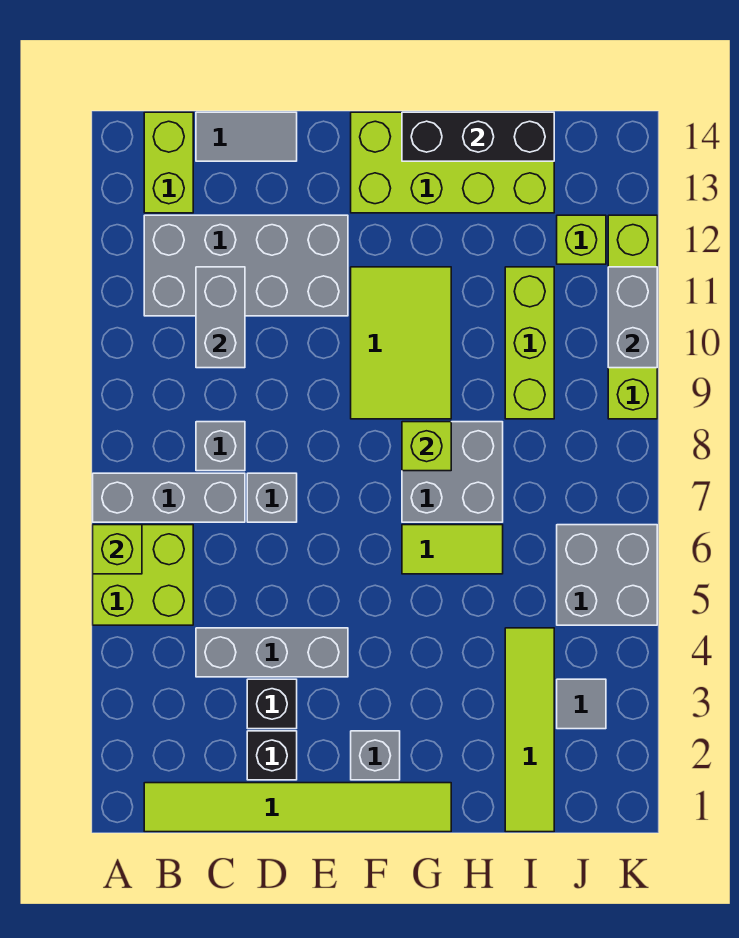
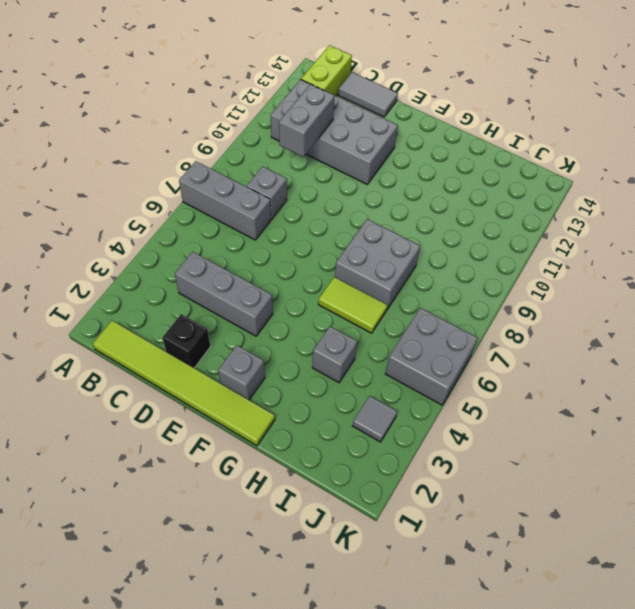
grey brick H4 level 1 -> grey brick D7 level 1
none -> lime brick A5:B6 level 1
none -> black brick D3 level 1
none -> lime tile F9:G11 level 1

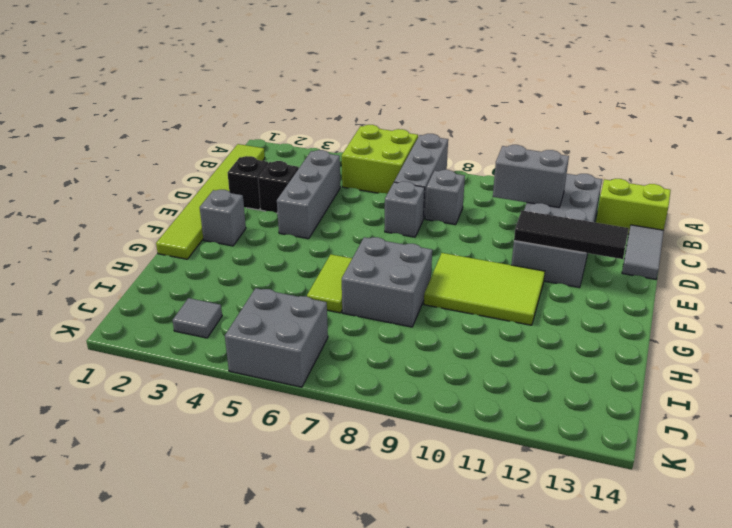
black tile E11:E13 level 2 -> none
none -> lime brick F13:I14 level 1
none -> lime tile I1:I4 level 1
none -> lime brick I9:I11 level 1

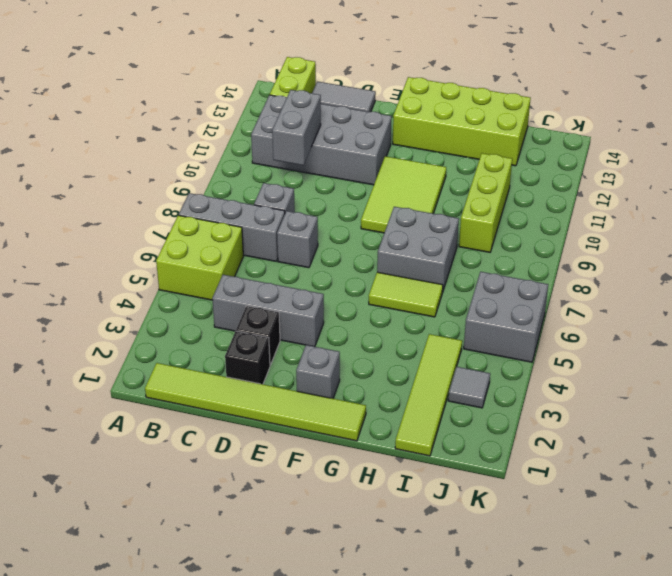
none -> lime brick J12 level 1
none -> lime brick K9:K12 level 1
none -> lime brick A6 level 2

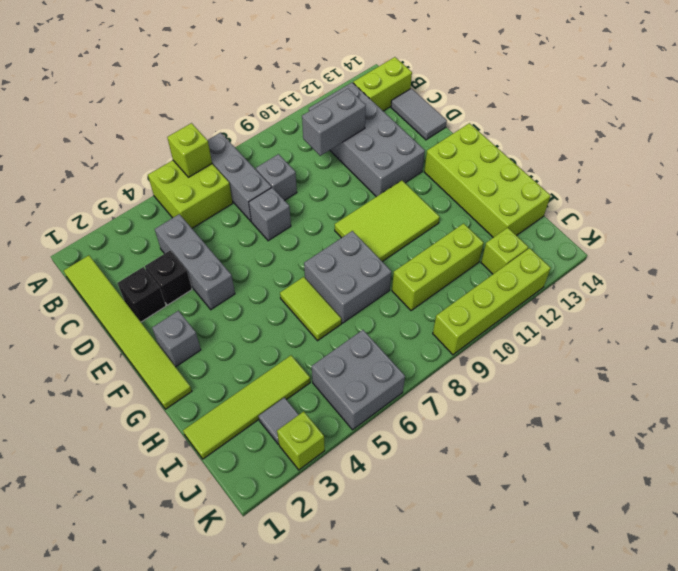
lime brick K3 level 1 -> lime brick G8 level 2
none -> black brick G14:I14 level 2
none -> grey brick K10:K11 level 2

